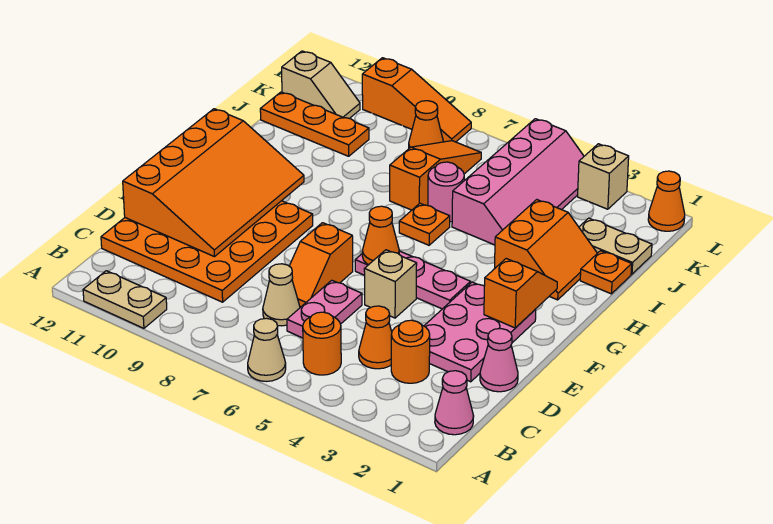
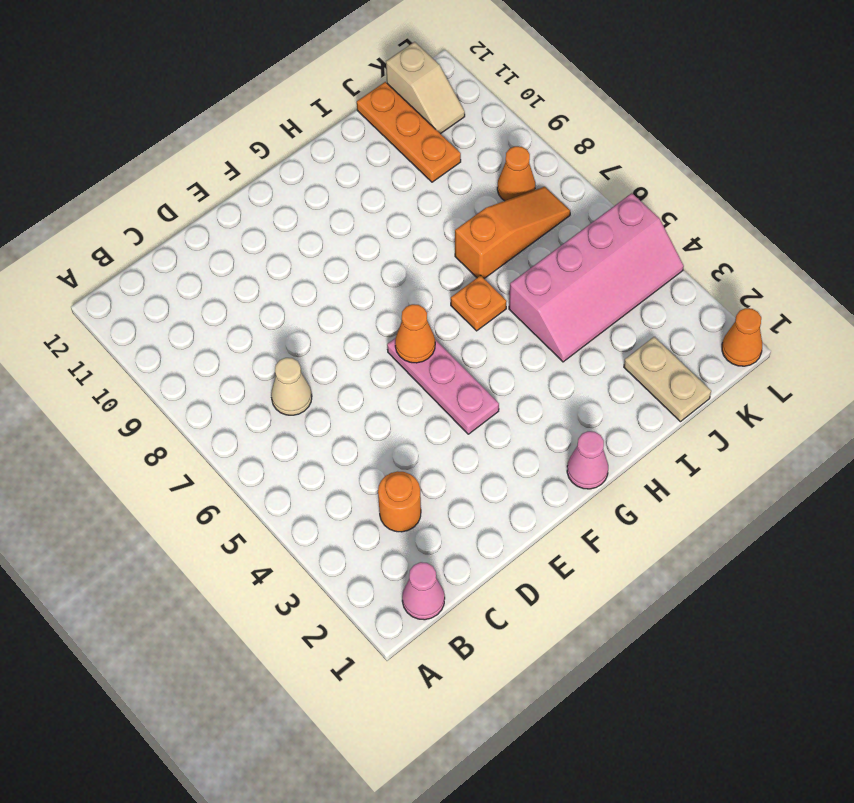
pink cone G1 level 1 -> pink cone D1 level 1
none -> tan cone A6 level 1
none -> tan plate A10:A11 level 1
none -> orange round brick B5 level 1
none -> orange cone C4 level 1

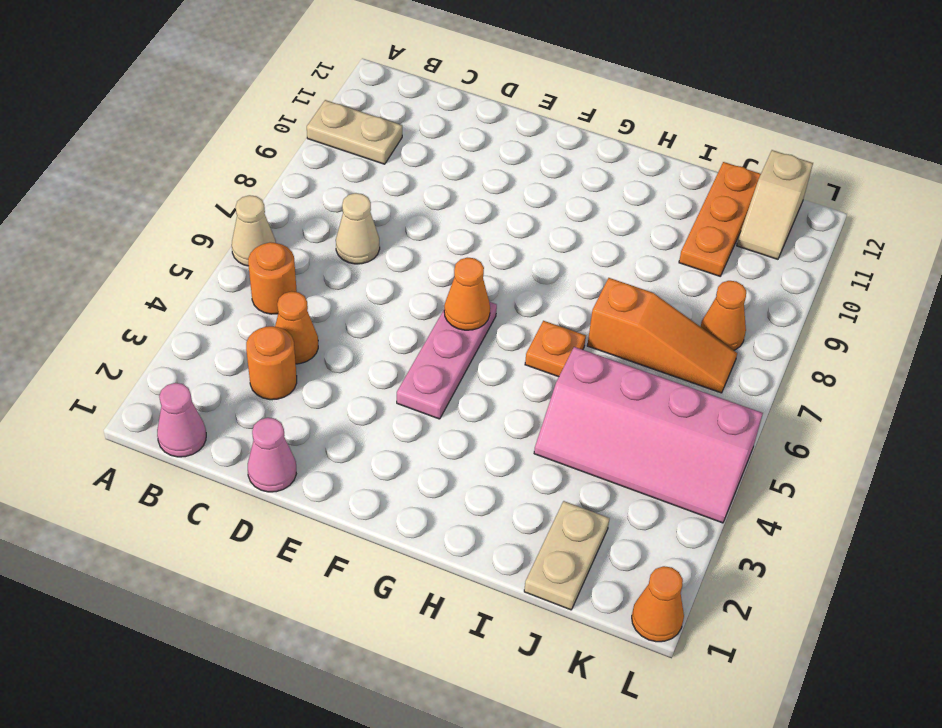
tan plate A10:B10 level 1 -> tan plate A10:A11 level 1
none -> pink plate C6:D6 level 1
none -> orange plate C9:F12 level 1
none -> pink plate D2:F3 level 1
none -> orange slope D7:E7 level 1 top E

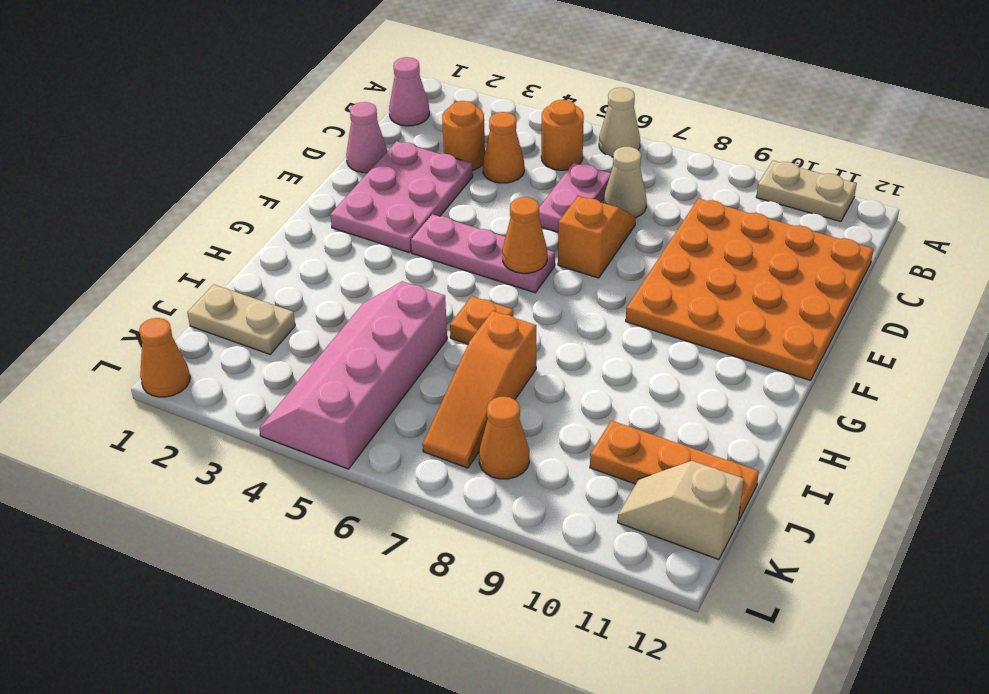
none -> tan brick E5 level 1
none -> orange slope H2:I3 level 1 top 3
none -> orange plate I1 level 1
none -> pink round brick I6 level 1

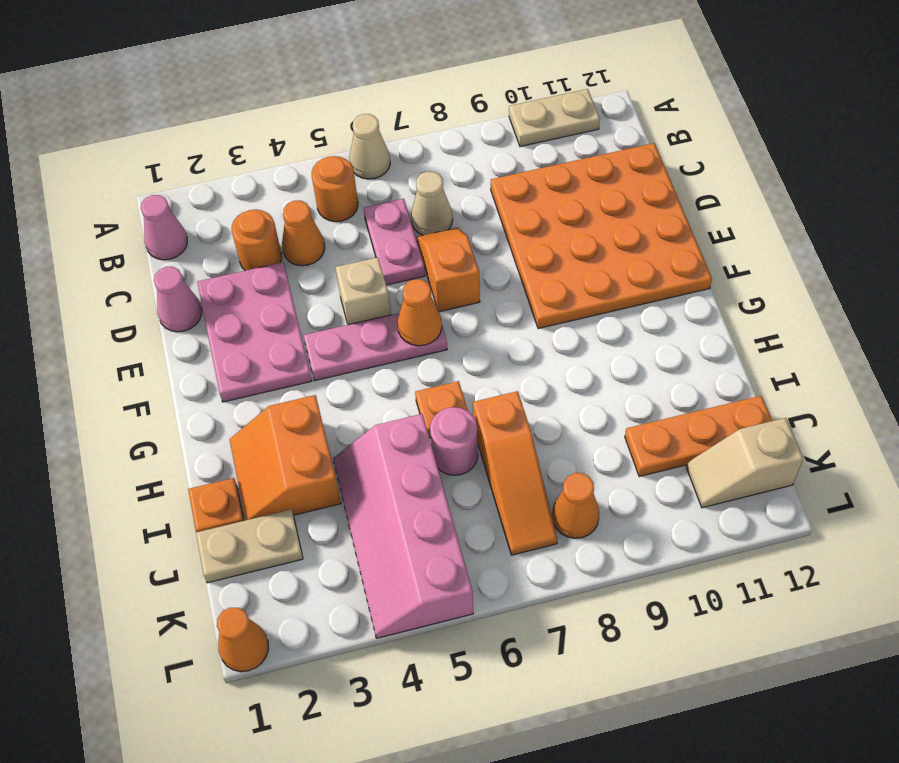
none -> tan brick L3 level 1
none -> orange slope L8:L10 level 1 top 10
none -> orange slope D10:G12 level 2 top 12
none -> orange slope F2:G2 level 2 top F

